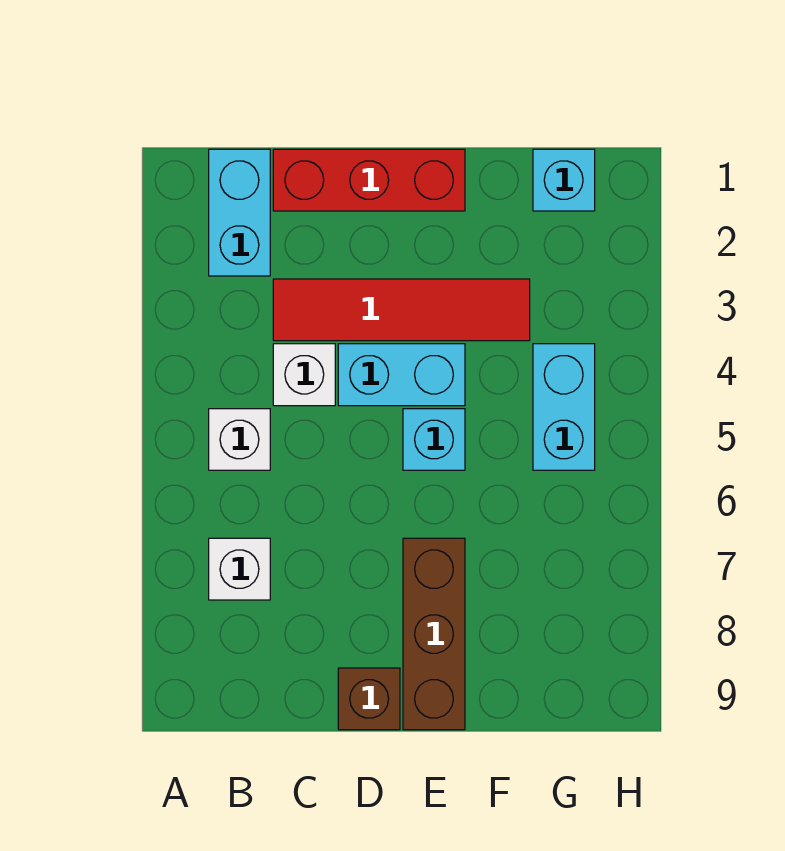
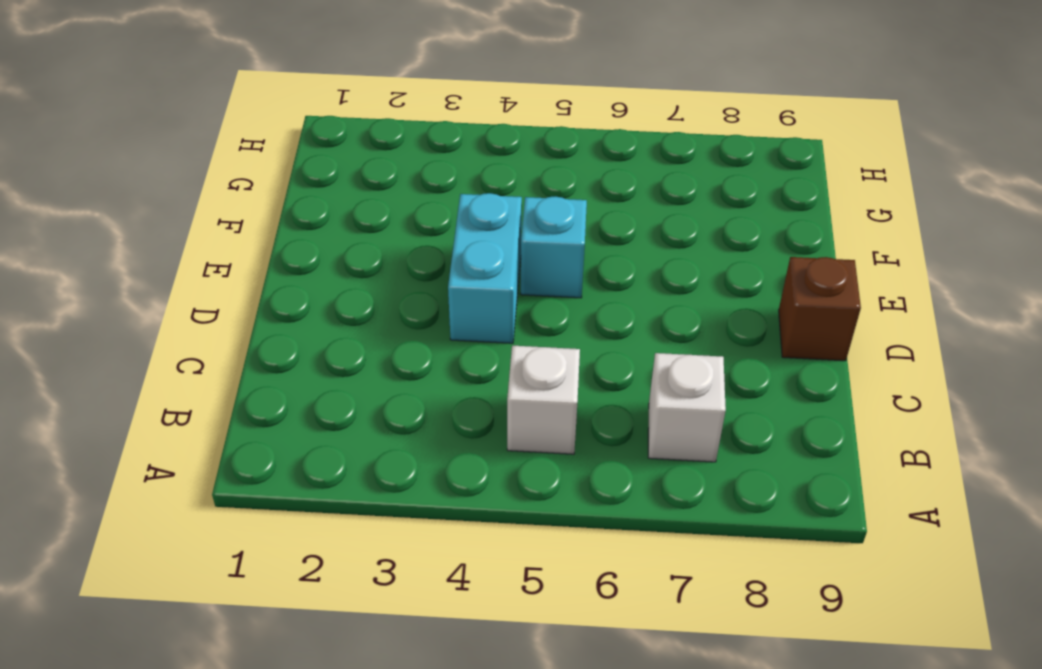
none -> cyan brick B1:B2 level 1
none -> red brick C1:E1 level 1
none -> red tile C3:F3 level 1

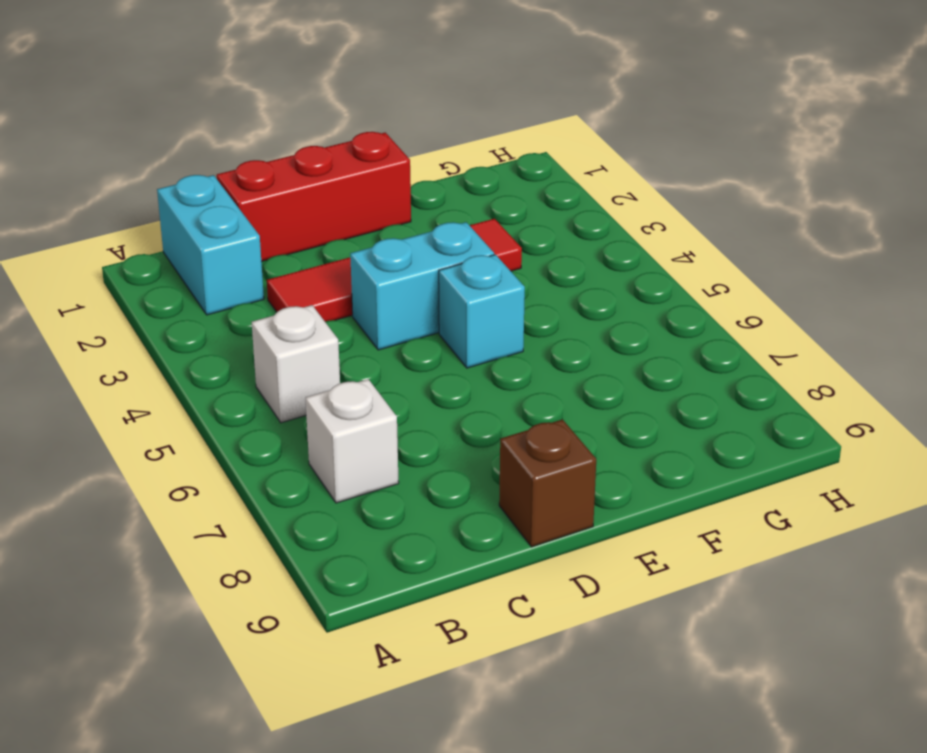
none -> white brick C4 level 1
none -> brown brick E7:E9 level 1
none -> cyan brick G1 level 1

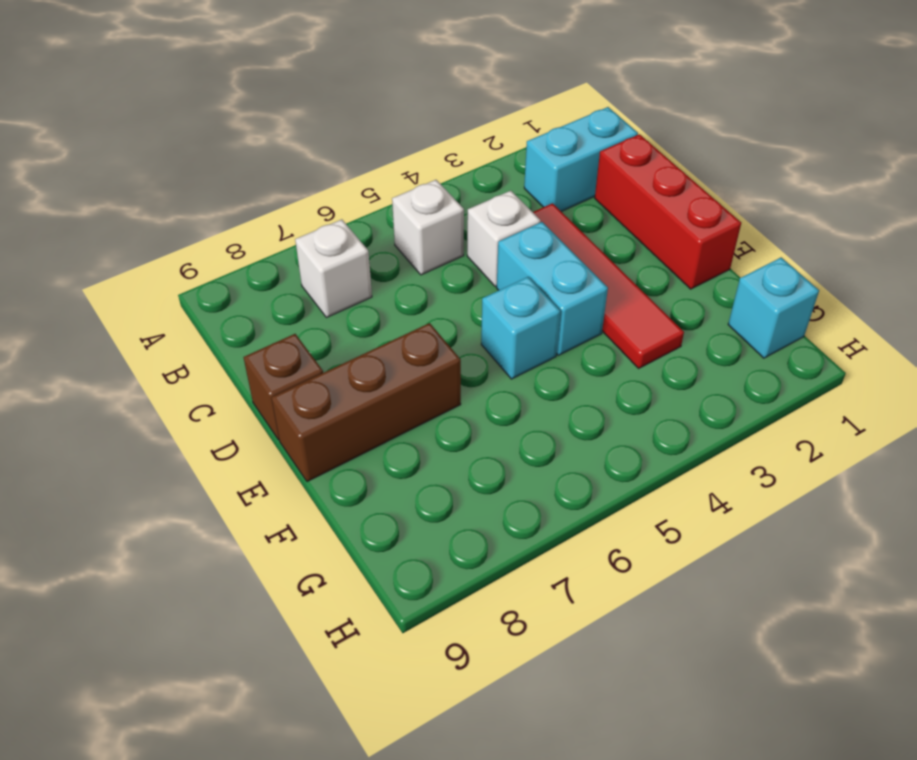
none -> cyan brick G4:G5 level 1

